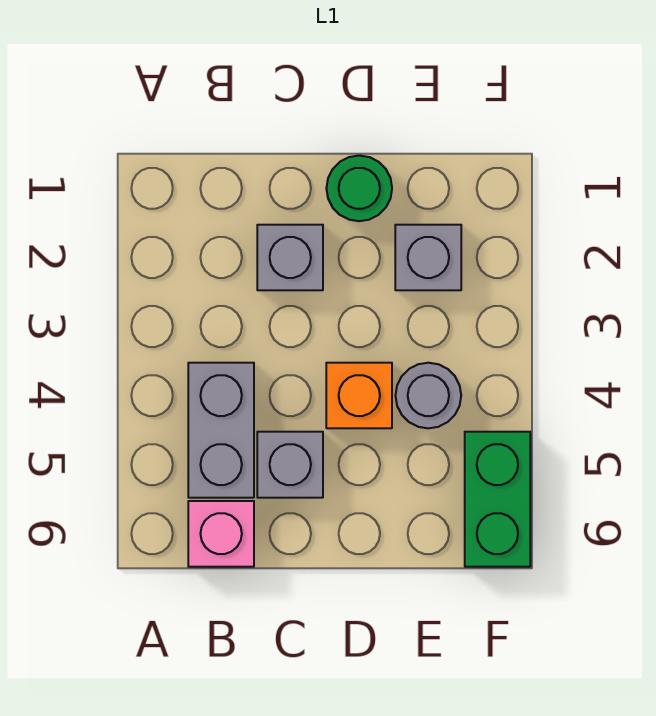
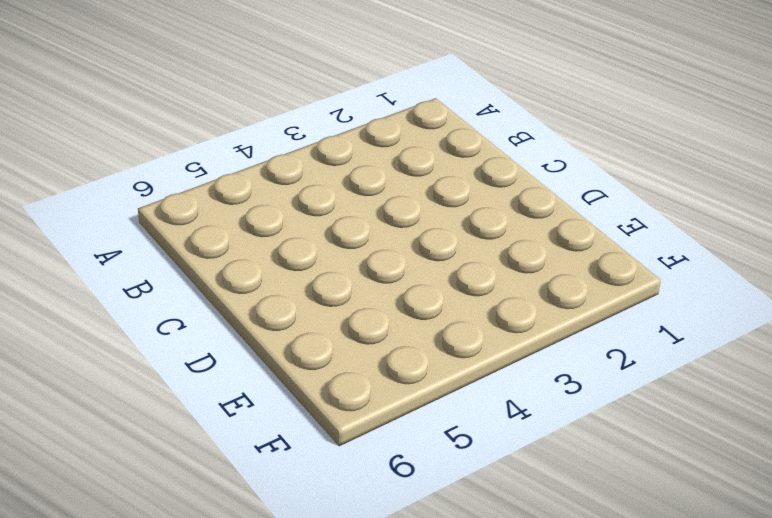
none -> grey brick B4:B5 level 1
none -> pink brick B6 level 1

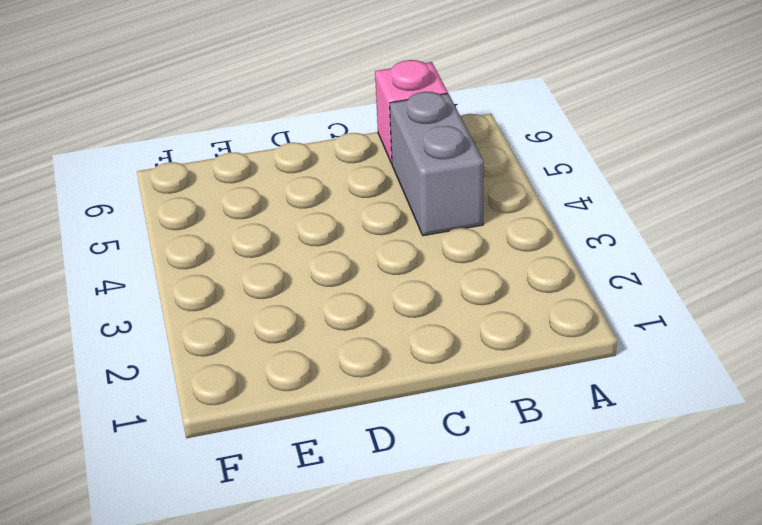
none -> grey brick C2 level 1
none -> grey brick C5 level 1

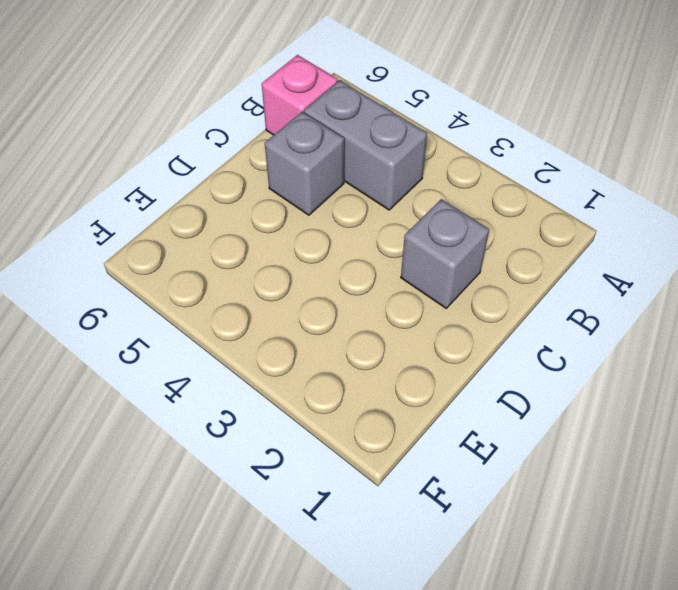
none -> green round brick D1 level 1
none -> orange brick D4 level 1

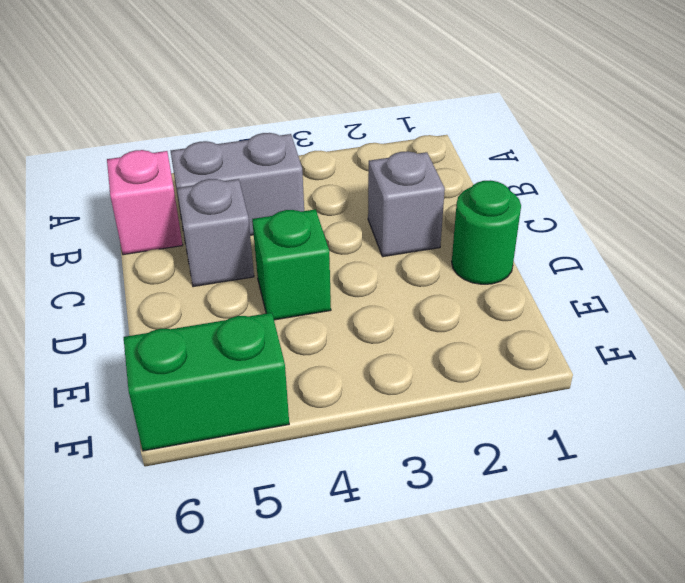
green brick D4 level 1 -> orange brick D4 level 1
none -> grey brick E2 level 1
none -> grey round brick E4 level 1

